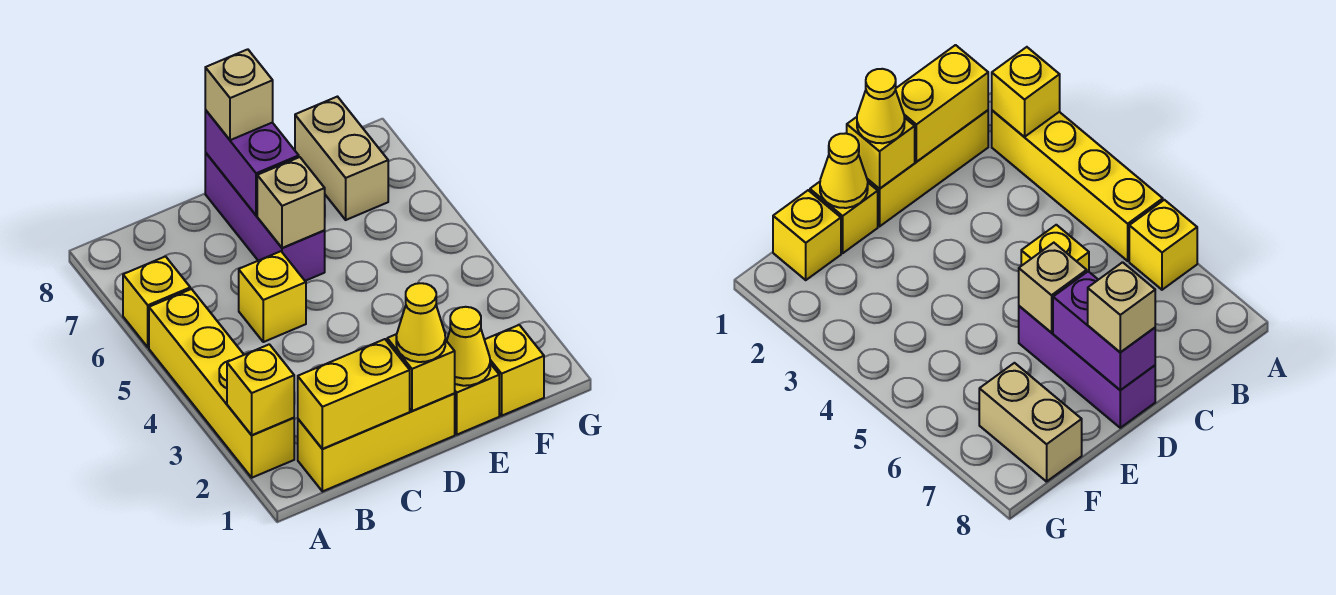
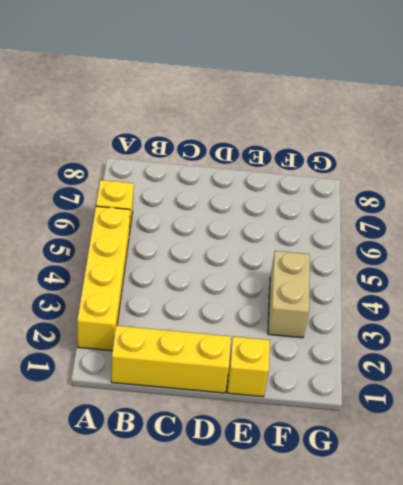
tan brick F3:F4 level 1 -> tan brick F7:F8 level 1
none -> yellow brick C5 level 1
none -> purple brick D6:D8 level 1
none -> yellow brick F1 level 1

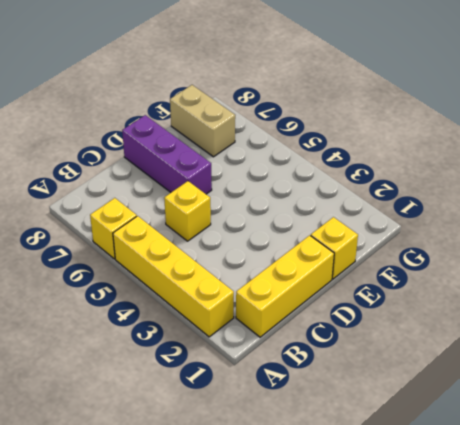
none -> yellow brick F1 level 1
none -> yellow brick A2 level 2
none -> yellow brick B1:C1 level 2

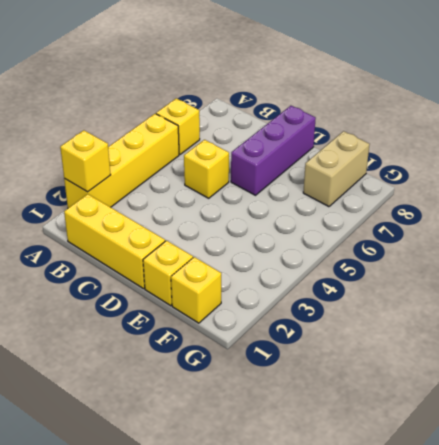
none -> yellow brick B1:C1 level 2
none -> yellow brick D1 level 2
none -> tan brick D6 level 2

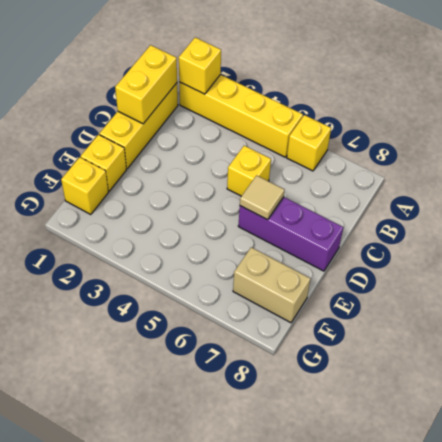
tan tile D6 level 2 -> tan brick D6 level 2
none -> yellow brick D1 level 2
none -> purple brick D7:D8 level 2
none -> yellow cone E1 level 2

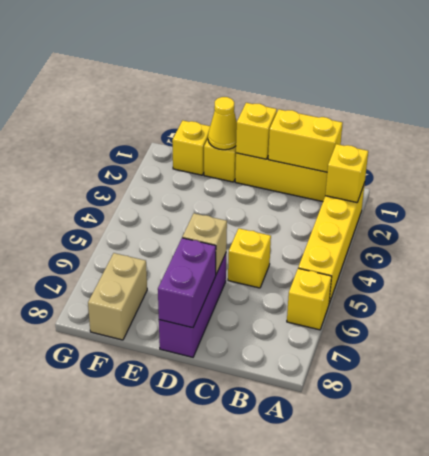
none -> yellow cone D1 level 3
none -> tan brick D8 level 3

